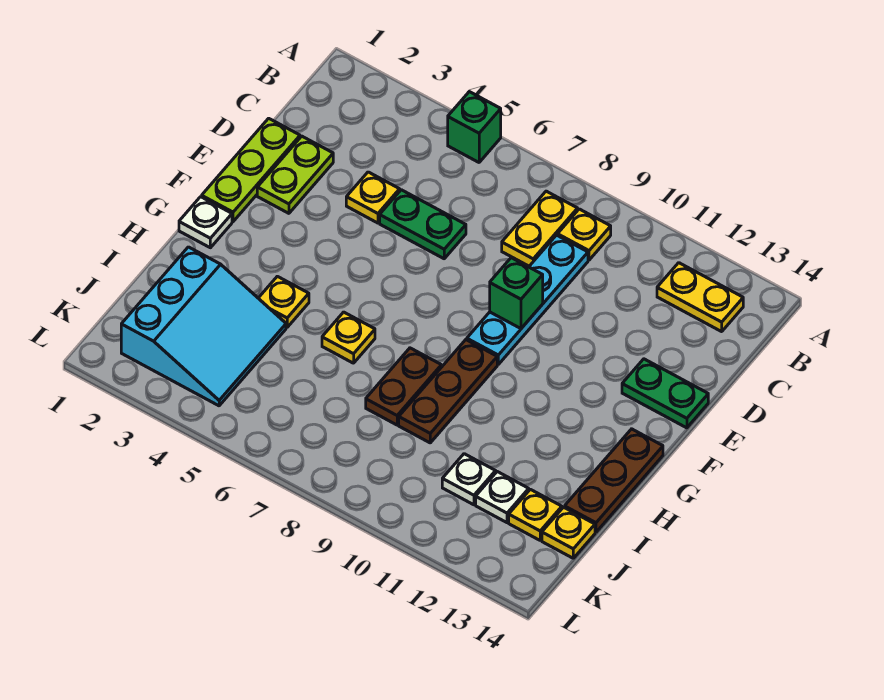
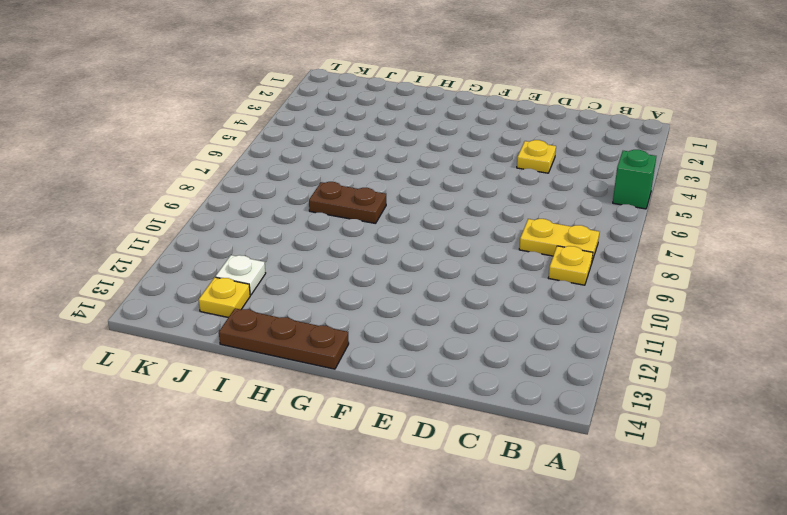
none -> yellow plate B12:B13 level 1
none -> cyan plate C9:F9 level 1
none -> lime plate D1:F1 level 1

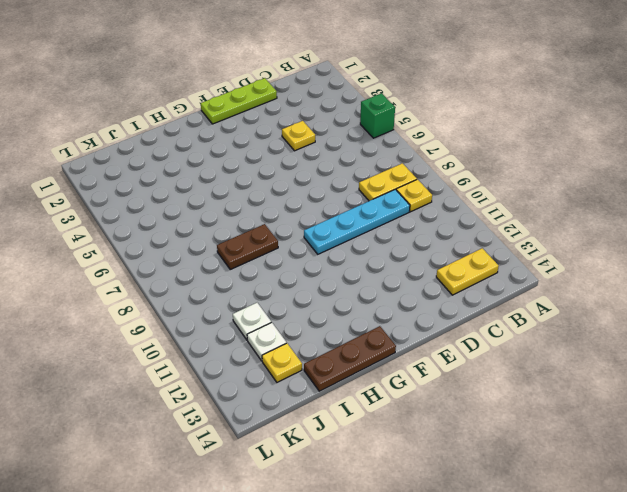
yellow plate B13:C13 level 1 -> yellow plate B12:B13 level 1
none -> lime plate D2:E2 level 1
none -> green plate D5:D6 level 1
none -> green plate E13:E14 level 1

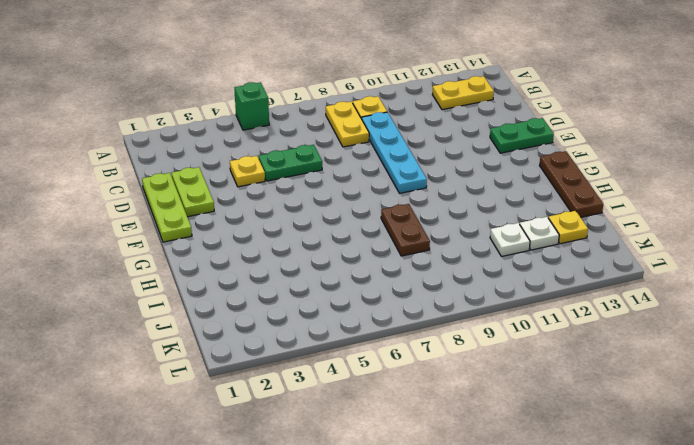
none -> white plate G1 level 1
none -> brown plate G9:I9 level 1
none -> yellow plate H4 level 1

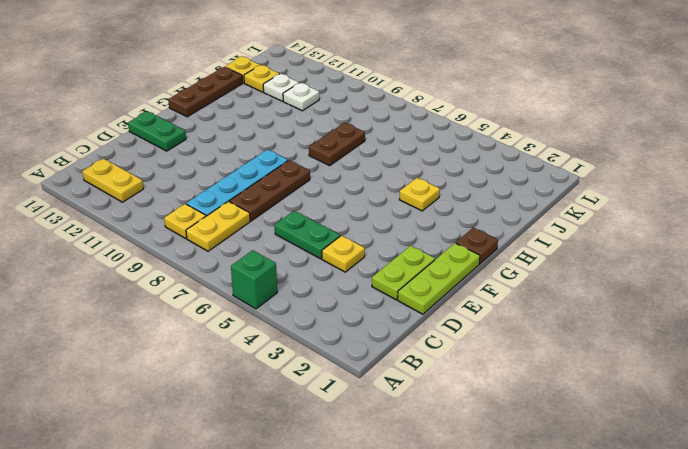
brown plate D8:F8 level 1 -> brown plate G9:I9 level 1
brown plate G1 level 1 -> white plate G1 level 1
none -> yellow plate H6 level 1
none -> cyan slope I2:K4 level 1 top 2
none -> green brick E9 level 2

